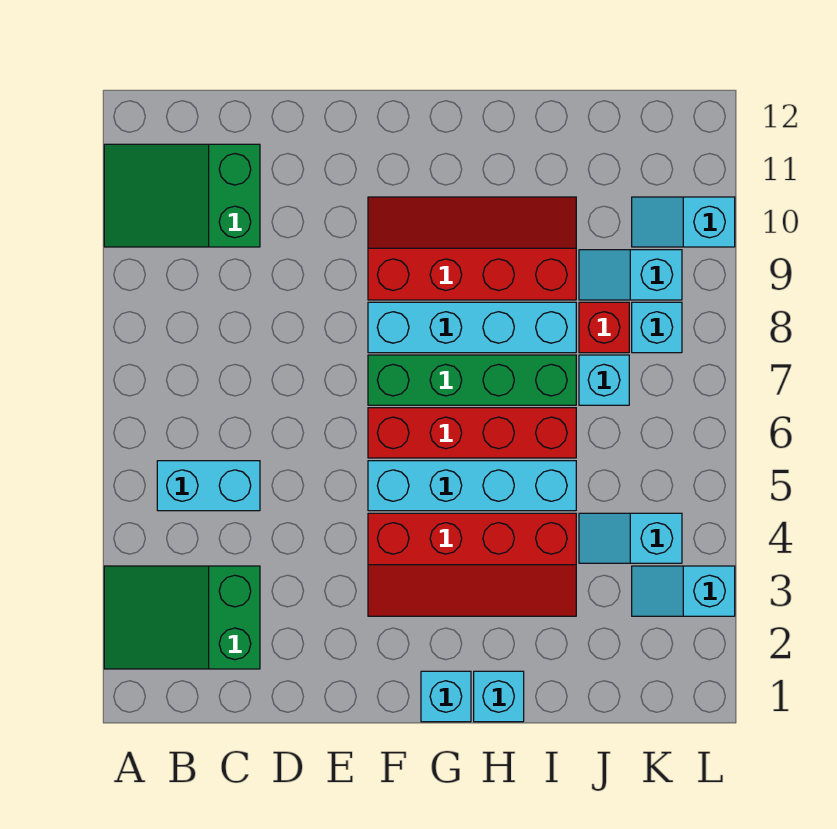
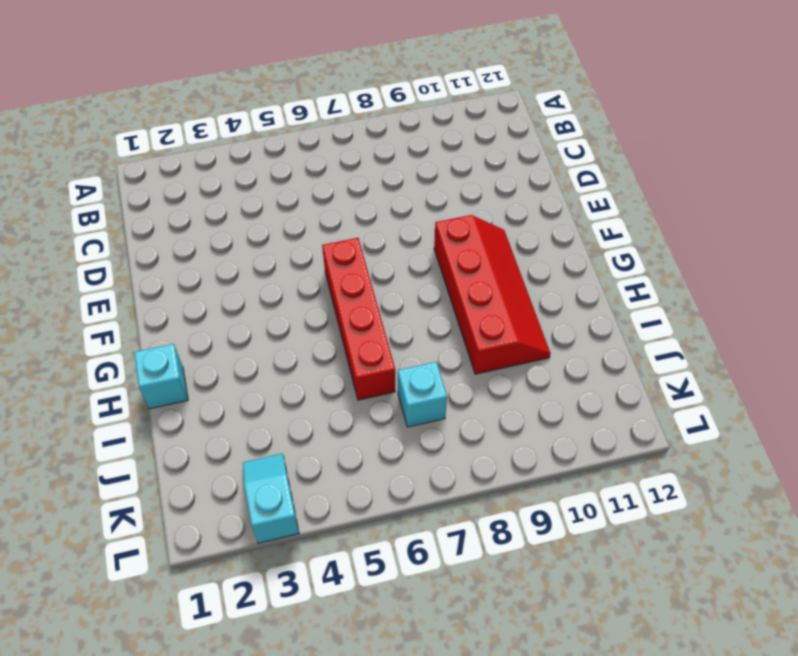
none -> green slope A2:C3 level 1 top C
none -> green slope A10:C11 level 1 top C
none -> cyan brick B5:C5 level 1

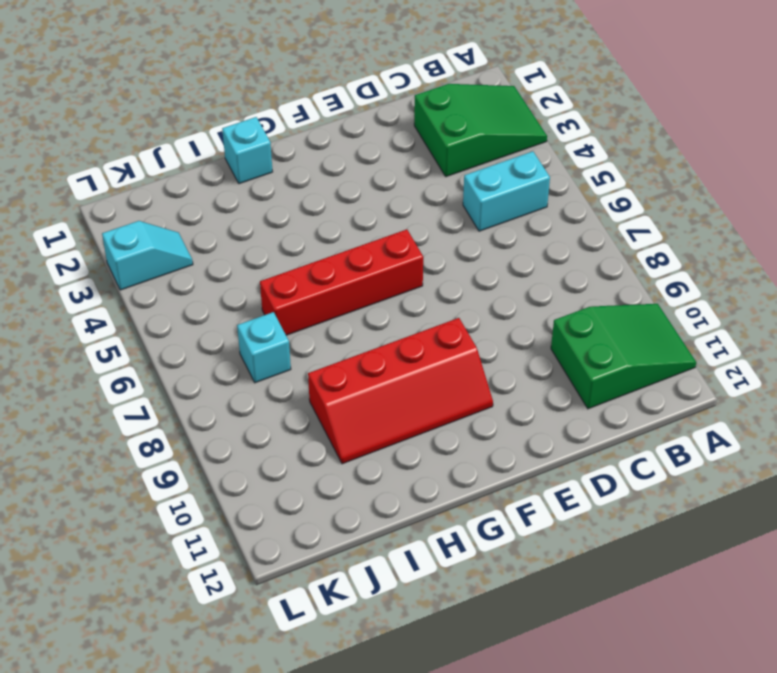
none -> red slope F3:I4 level 1 top 4
none -> cyan brick F5:I5 level 1
none -> green brick F7:I7 level 1

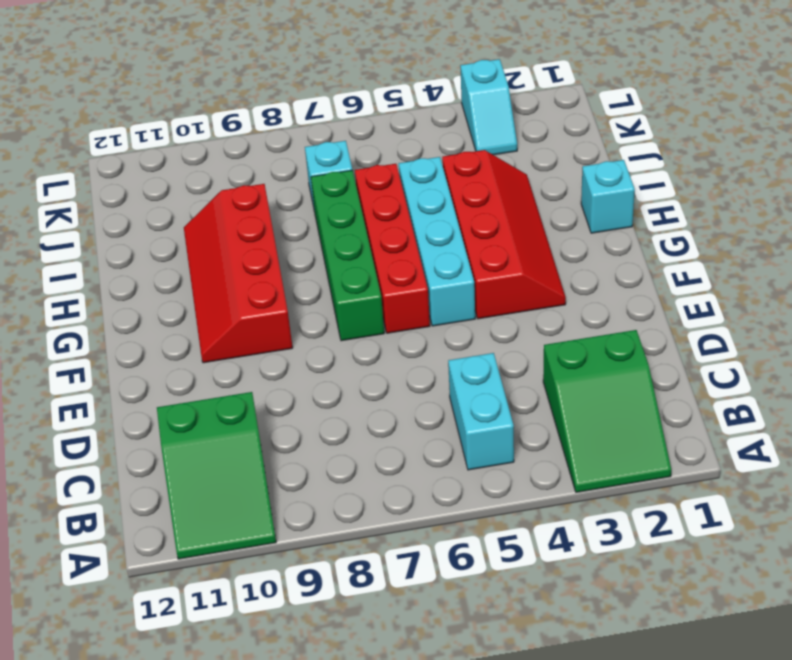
none -> cyan brick F8:I8 level 1
none -> cyan brick G1 level 1
none -> cyan slope J4:K4 level 1 top K

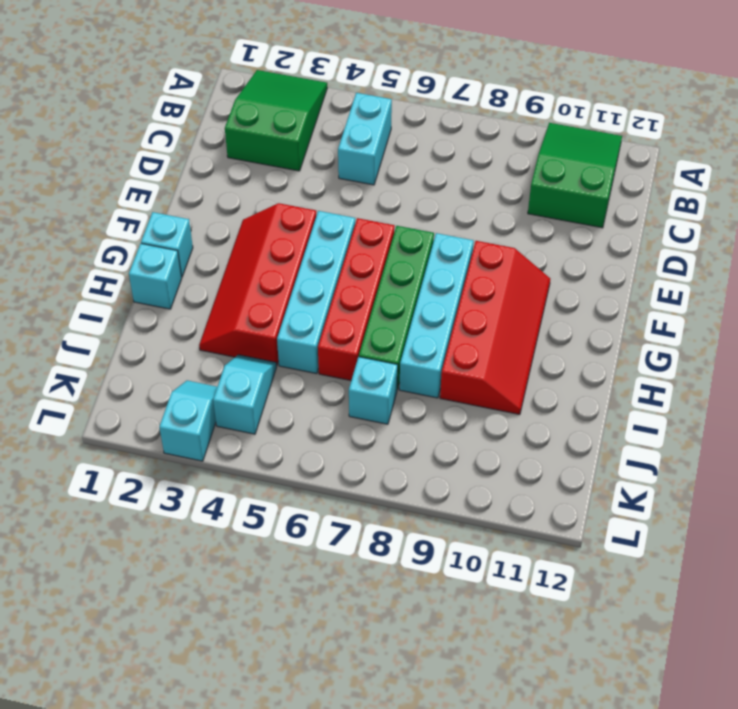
none -> red brick J8 level 1
none -> cyan slope J9:K9 level 1 top K
none -> cyan brick K8 level 1

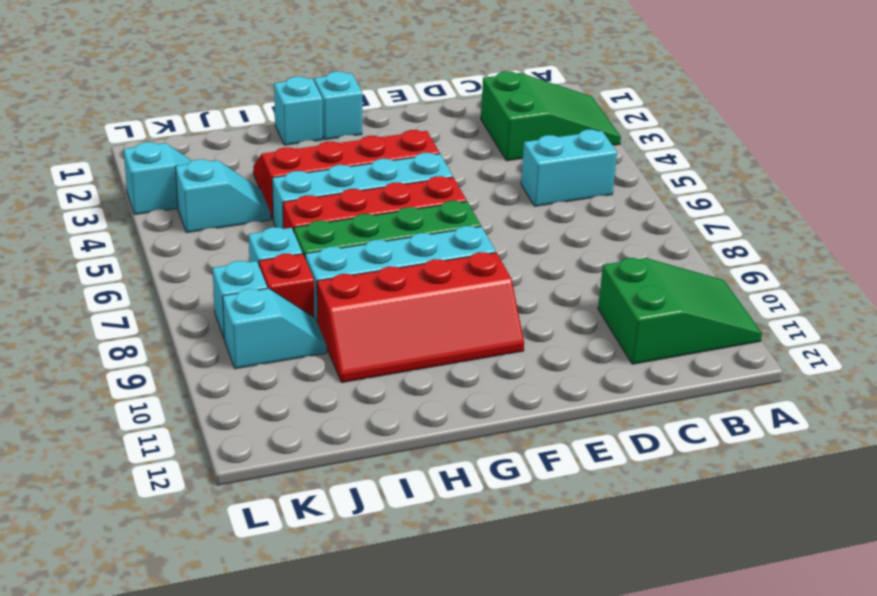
none -> cyan slope K10:L10 level 1 top L

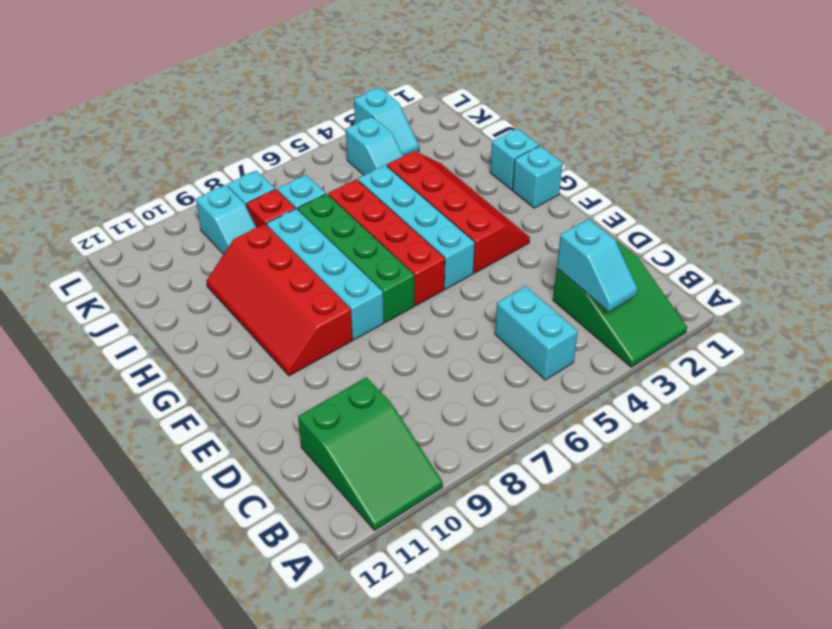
cyan slope B3:C3 level 2 top C -> cyan slope K10:L10 level 1 top L

